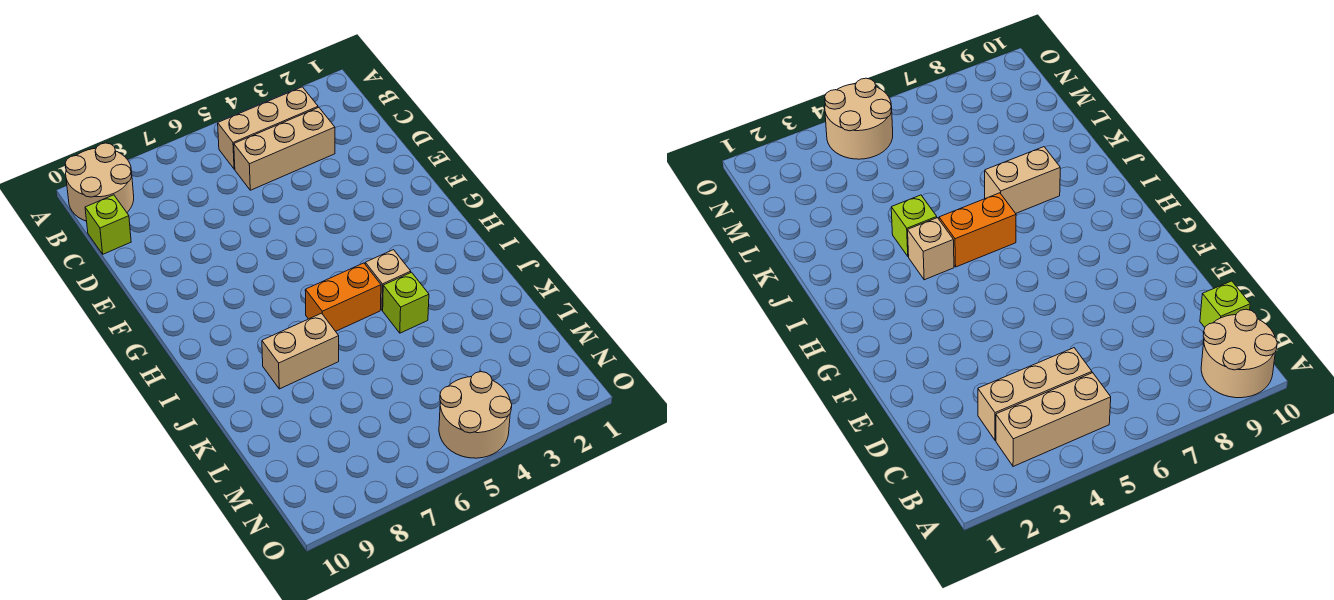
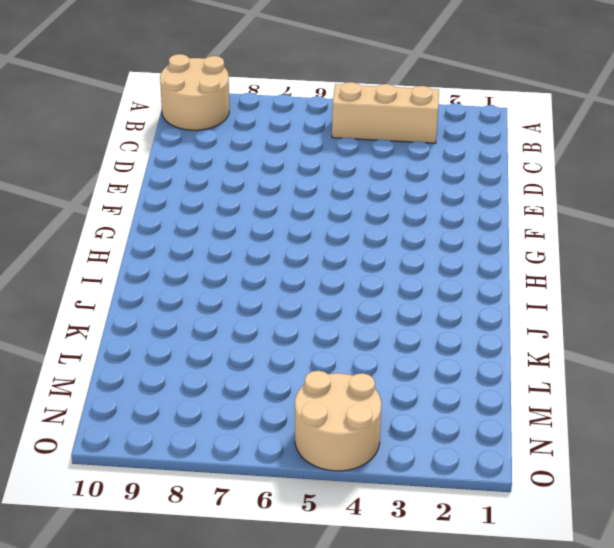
none -> tan brick C3:C5 level 1
none -> lime brick C10 level 1

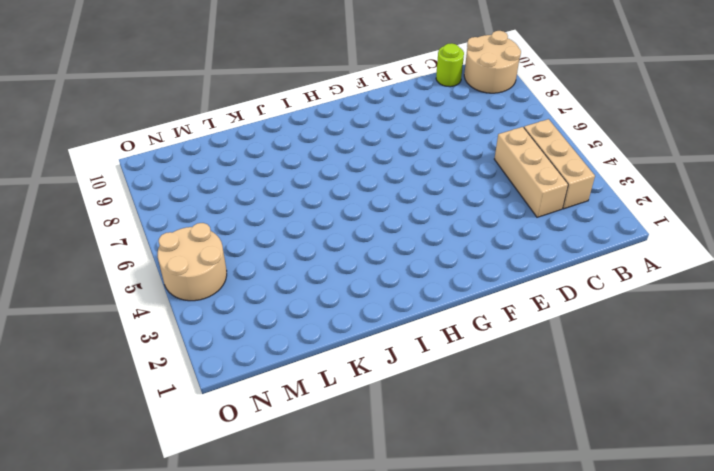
lime round brick C10 level 1 -> lime brick C10 level 1
none -> tan brick I4 level 1
none -> orange brick I5:I6 level 1

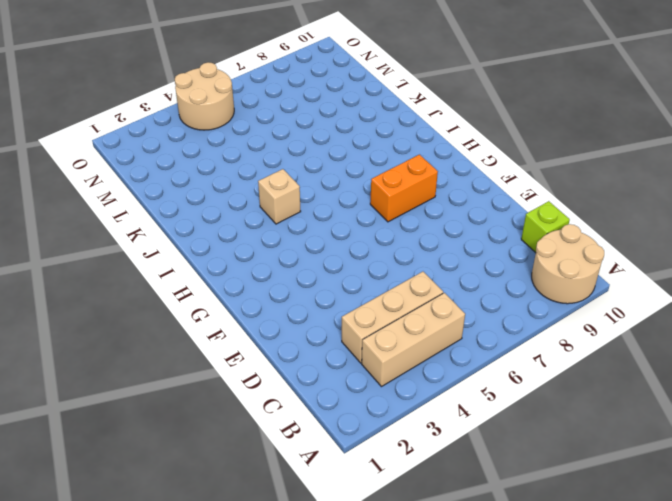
orange brick G7:G8 level 1 -> orange brick I5:I6 level 1
none -> lime brick J4 level 1
none -> tan brick J7:J8 level 1

